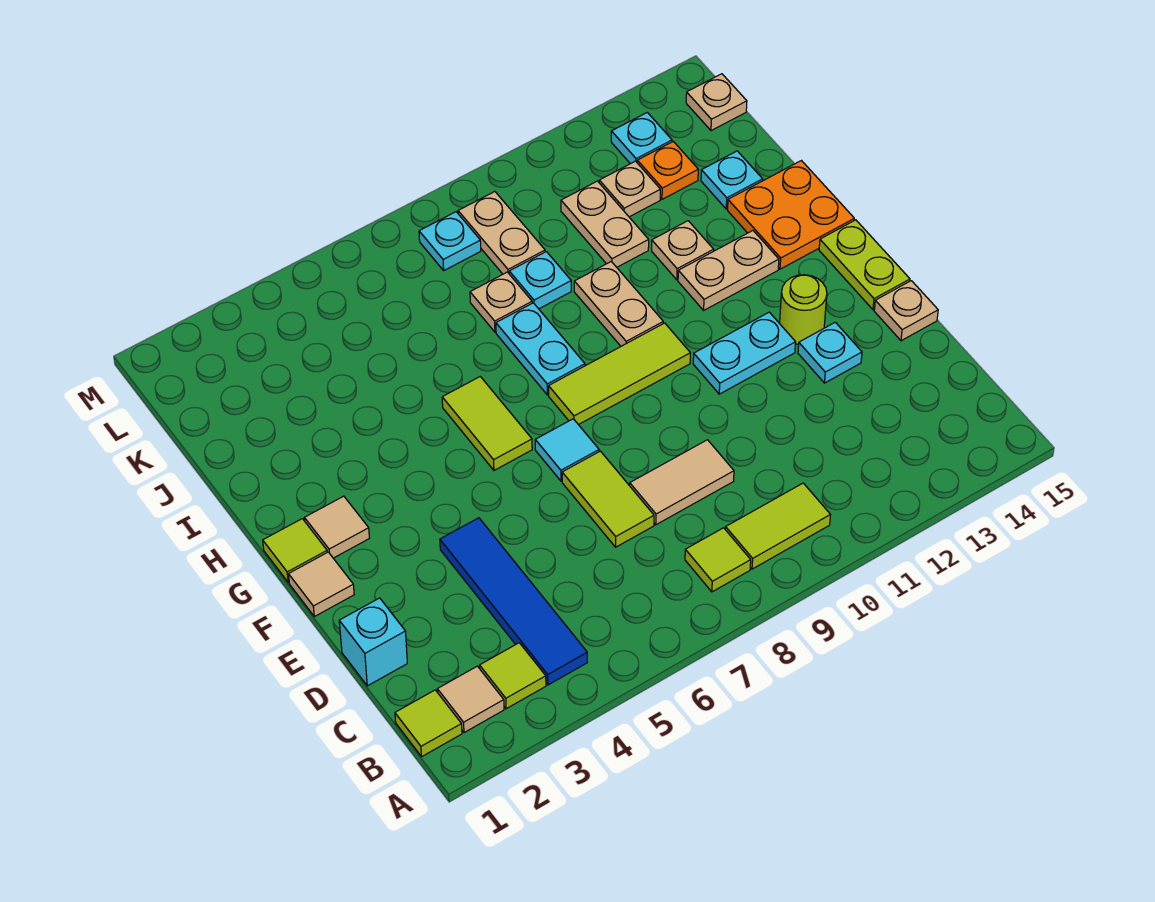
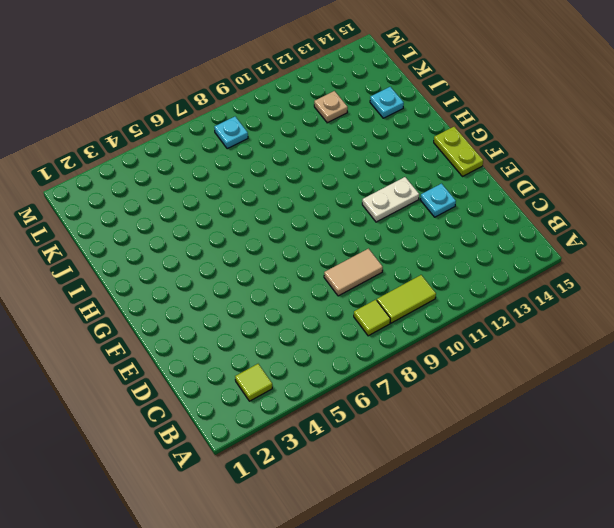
white plate F11:F12 level 1 -> cyan plate F11:F12 level 1
none -> lime tile B1 level 1
none -> tan tile B2 level 1
none -> blue tile B4:E4 level 1
none -> cyan brick D1 level 1

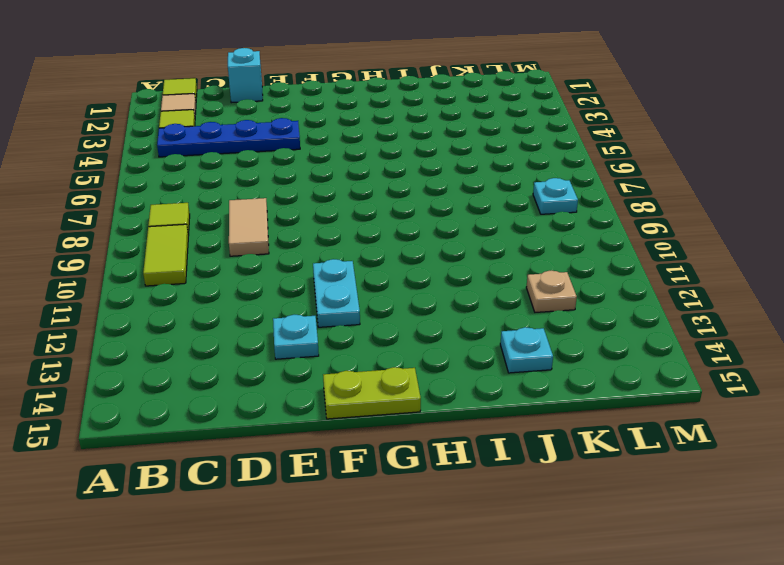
blue plate B4:E4 level 1 -> blue tile B4:E4 level 1
none -> lime tile D7:E7 level 1
none -> tan plate E15 level 1
none -> tan tile F1 level 1
none -> cyan tile F7 level 1

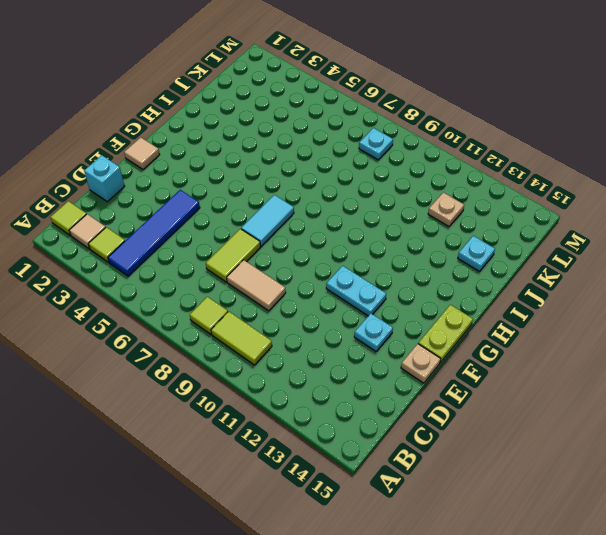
cyan tile F7:G7 level 1 -> cyan tile F7 level 1
none -> lime round brick F13 level 1
none -> lime tile G1 level 1
none -> tan tile G2 level 1
none -> lime tile G6:H6 level 1

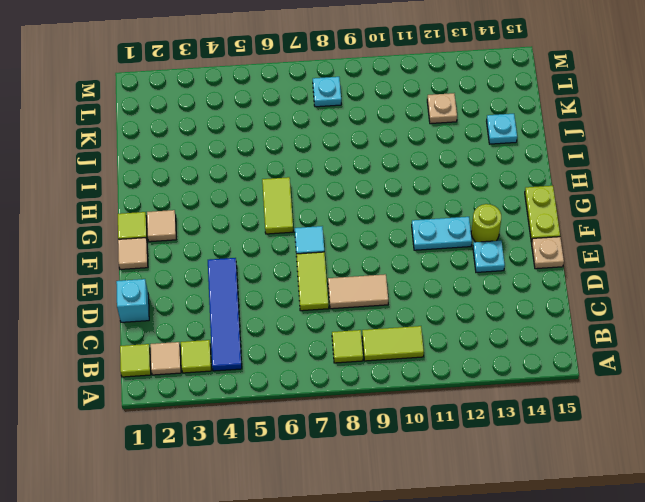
none -> lime tile G8:G10 level 1
none -> cyan plate H8:I8 level 1
none -> tan plate H10:I10 level 1
none -> tan plate H12:H13 level 1

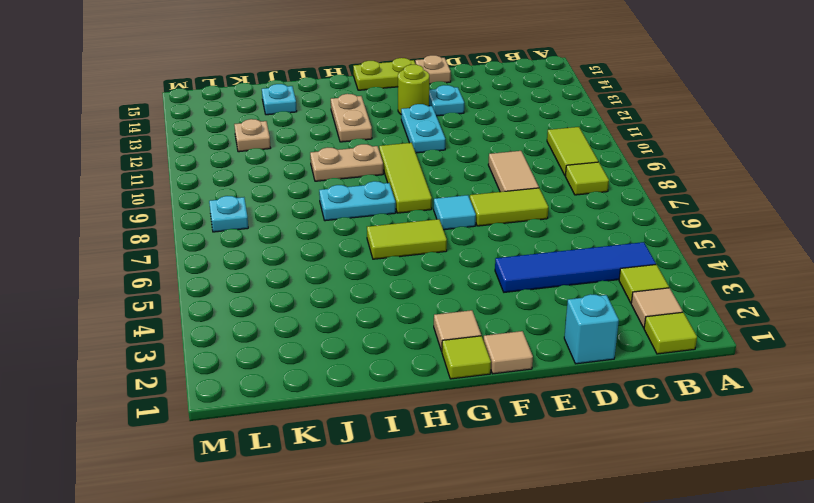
none -> orange plate H14:I15 level 1
none -> tan plate I12 level 1
none -> tan plate J8 level 1
none -> cyan plate J9 level 1

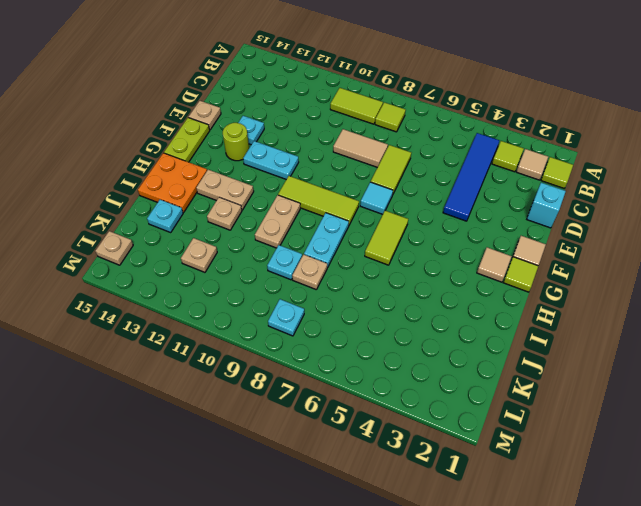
none -> tan plate J11:K11 level 1
none -> tan plate K9:L9 level 1
none -> orange plate K13 level 1
none -> cyan plate L13 level 1

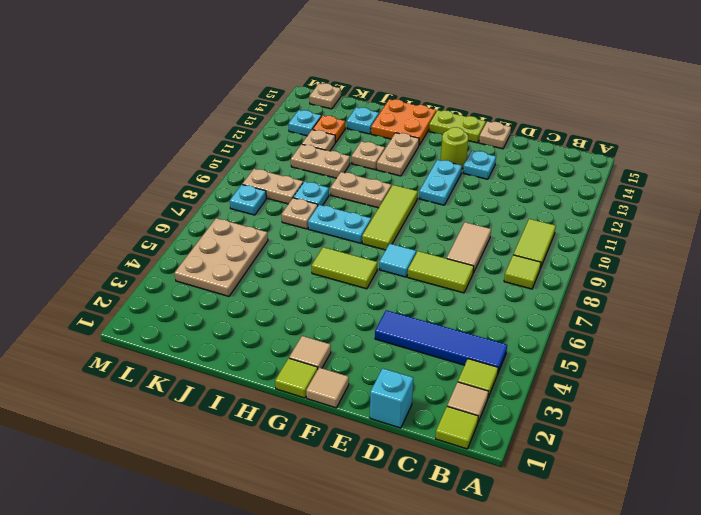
tan plate K4:L6 level 1 -> none

